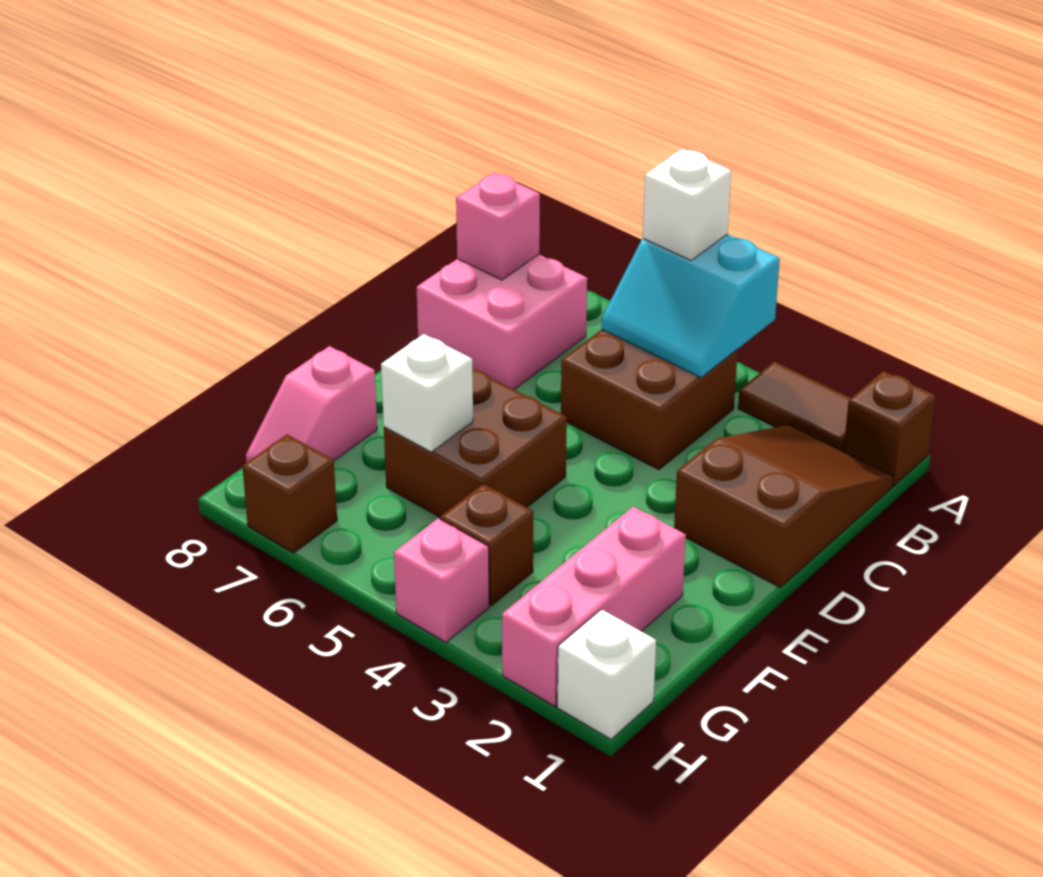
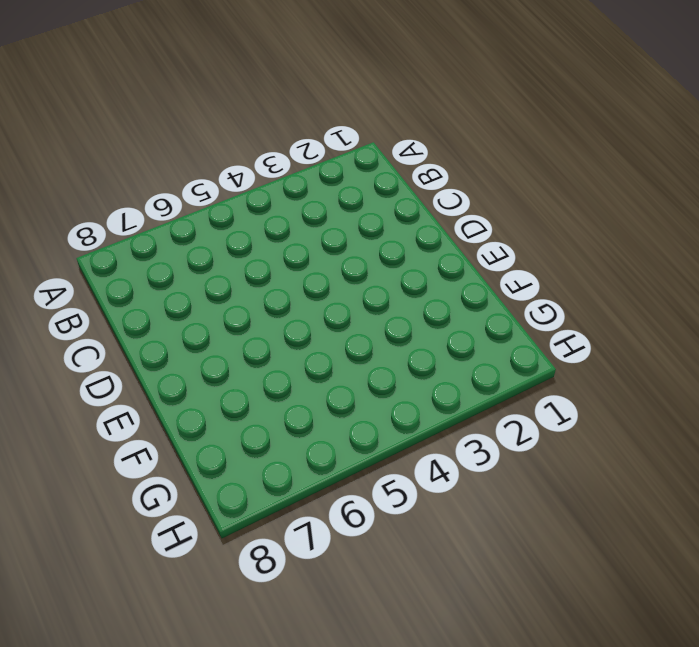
none -> brown brick A1 level 1
none -> brown tile A2:A3 level 1
none -> brown slope B1:D2 level 1 top D

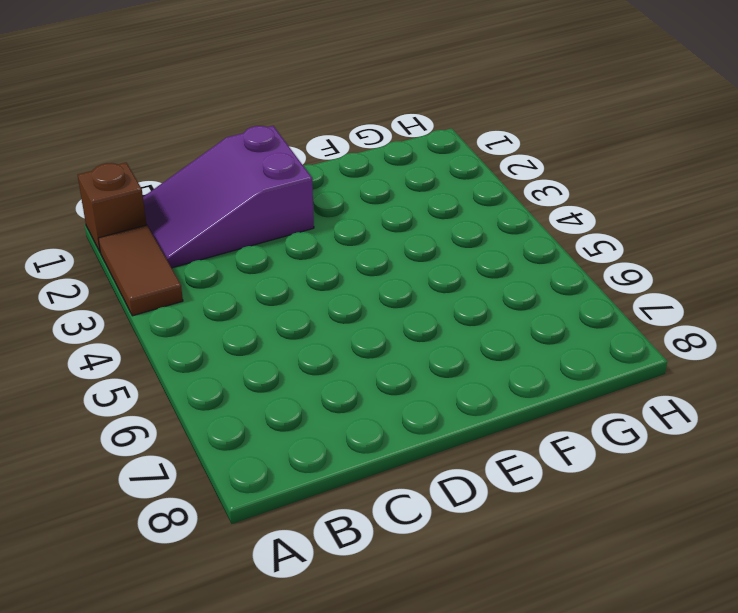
purple slope B1:D2 level 1 top D -> brown slope B1:D2 level 1 top D
none -> brown brick B4:C5 level 1
none -> pink brick B7:C8 level 1
none -> brown brick E5:F6 level 1

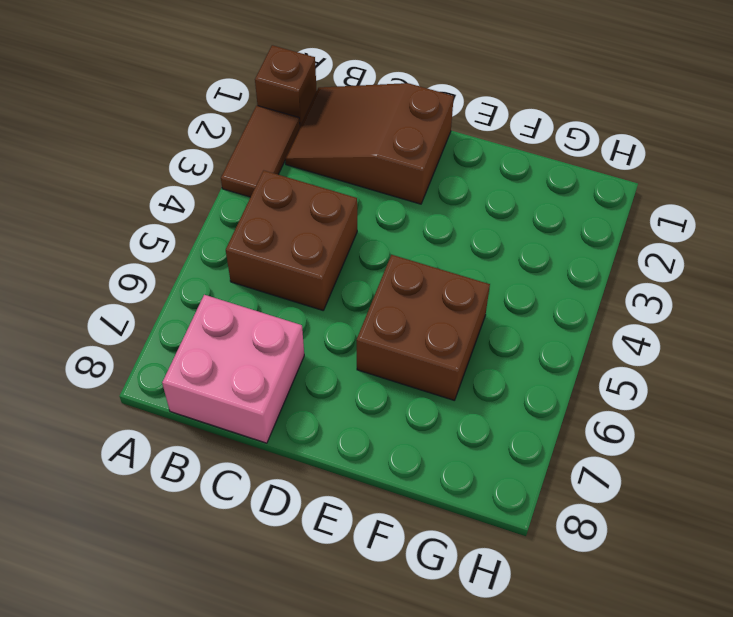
none -> pink brick F2:H2 level 1
none -> pink slope F8:G8 level 1 top F
none -> brown brick G4 level 1

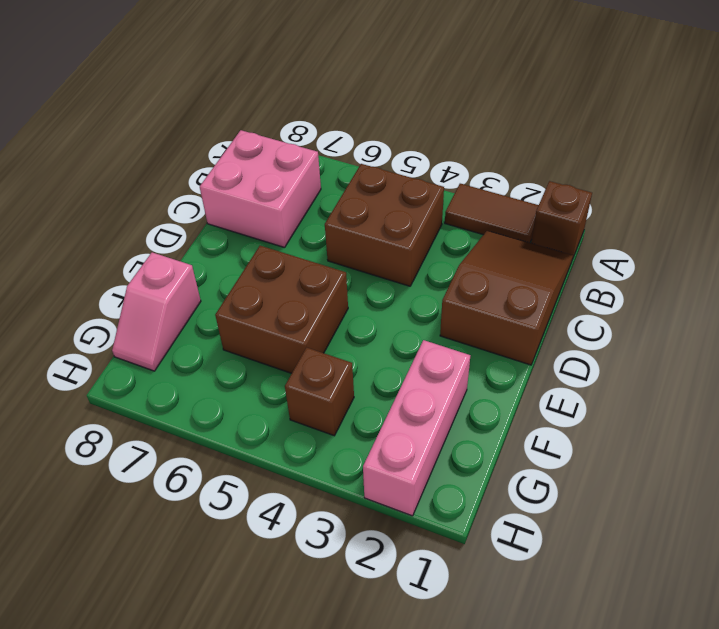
none -> white brick H1 level 1
none -> pink brick H4 level 1
none -> brown brick H7 level 1

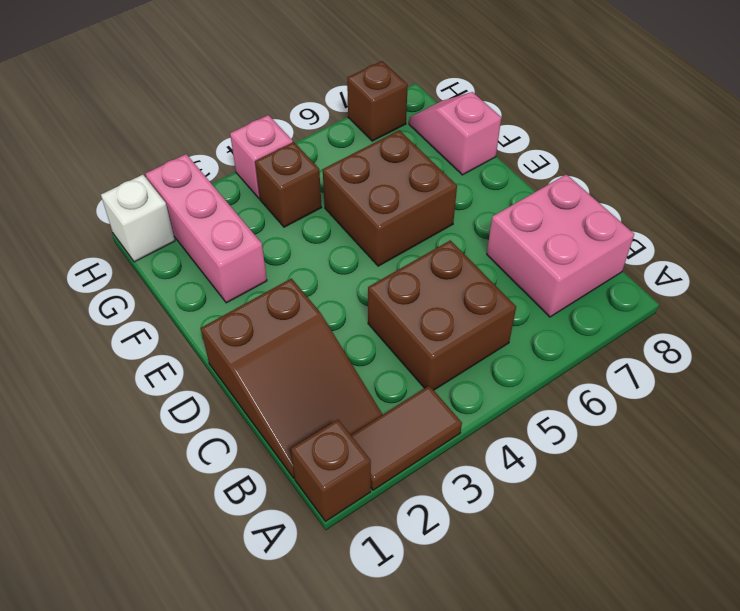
none -> cyan slope A4:B5 level 2 top A
none -> pink brick B8 level 2
none -> white brick F6 level 2

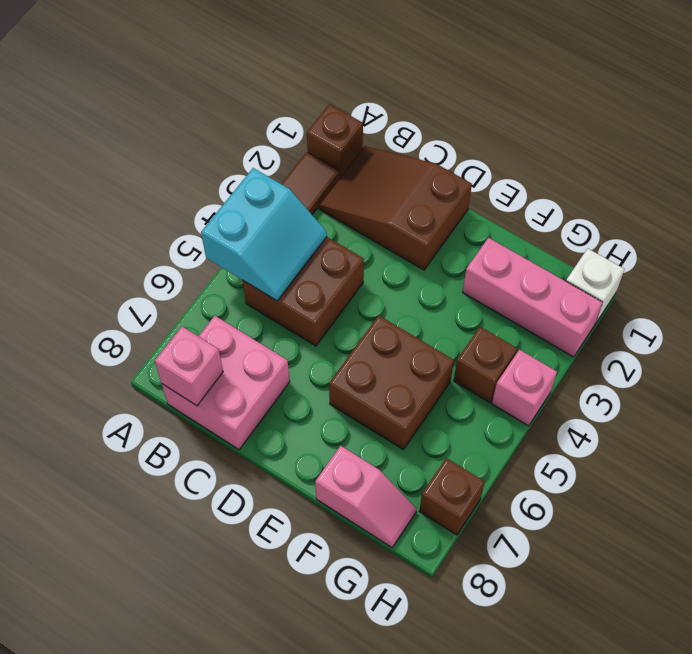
none -> white brick F6 level 2
none -> white brick A5 level 3

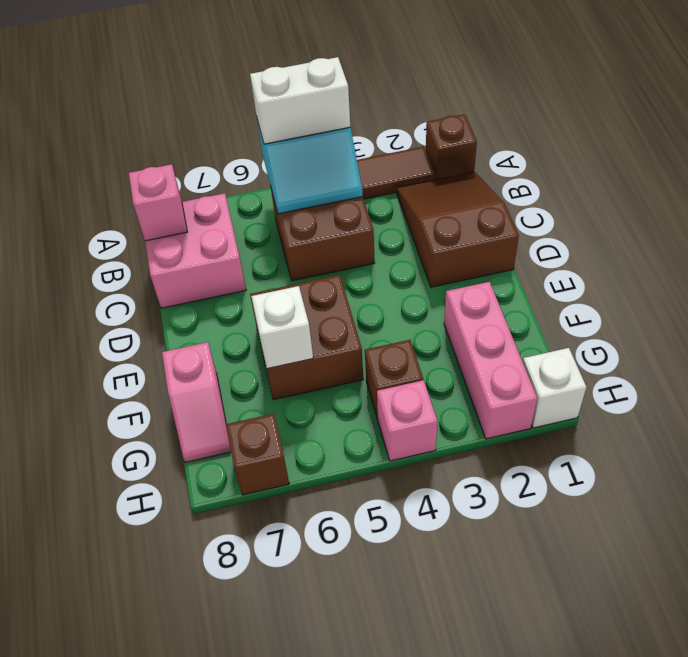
white brick A4:A5 level 3 -> white brick A5 level 3

